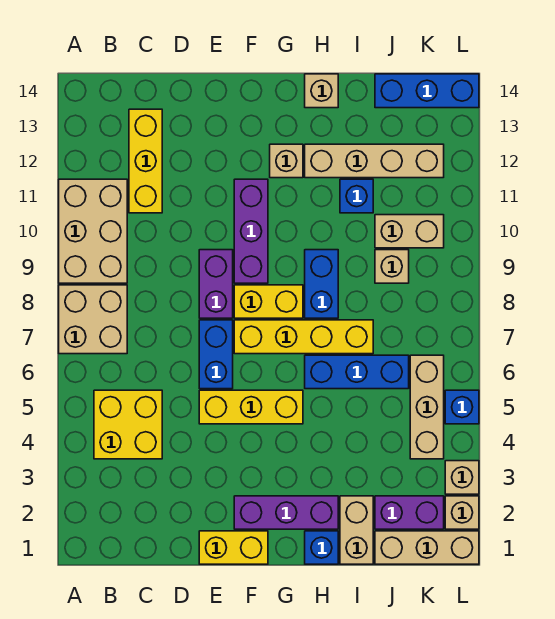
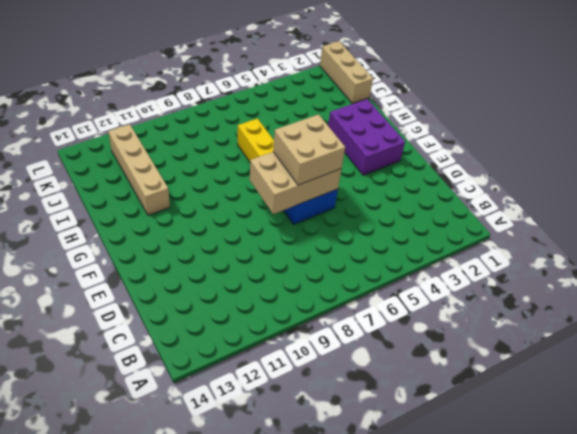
tan brick E6:F8 level 2 -> tan brick A9:B11 level 1
tan brick E6:F7 level 3 -> tan brick A7:B8 level 1
purple brick F2:H3 level 1 -> purple brick F2:H2 level 1
none -> yellow brick B4:C5 level 1
none -> yellow brick C11:C13 level 1
none -> yellow brick E1:F1 level 1

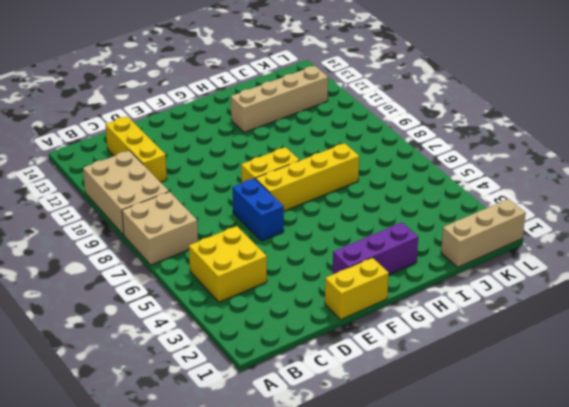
none -> yellow brick E5:G5 level 1
none -> purple brick E8:E9 level 1
none -> purple brick F9:F11 level 1

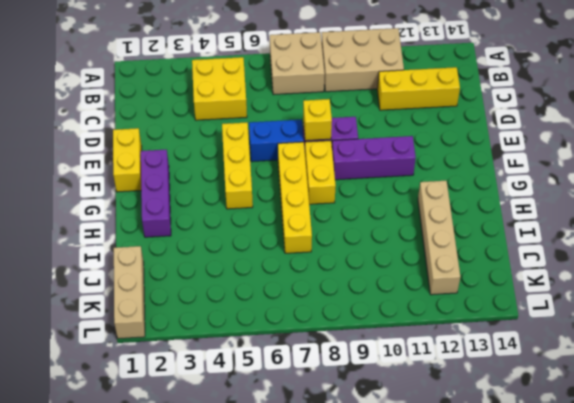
yellow brick E8 level 2 -> none
none -> tan brick G12 level 1
none -> blue brick H1 level 1
none -> blue brick H6:J6 level 1

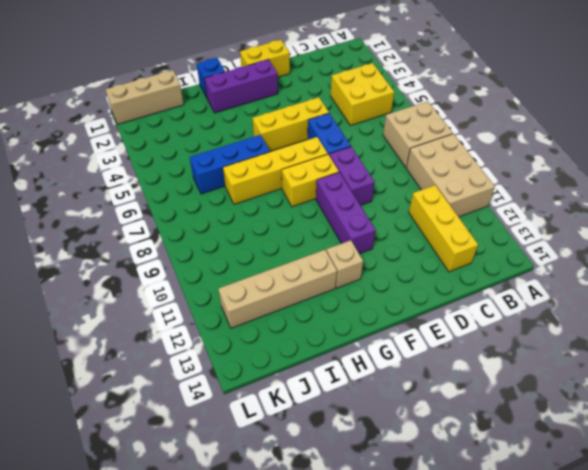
none -> blue brick H8:H9 level 1
none -> tan brick H14 level 1
none -> tan brick I1:I2 level 1

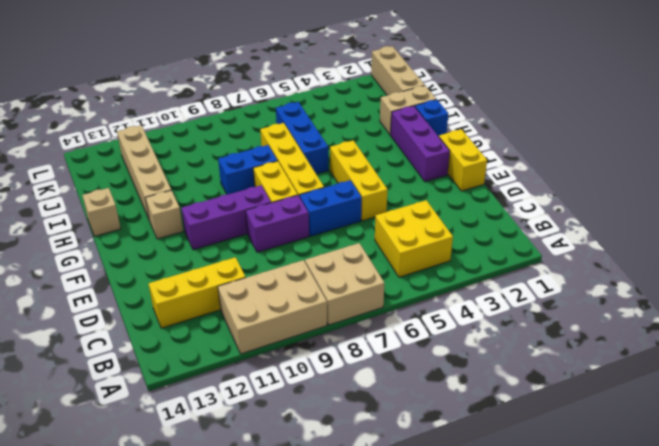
none -> blue brick I11 level 1
none -> purple brick J2:K2 level 1
none -> tan brick J9 level 1

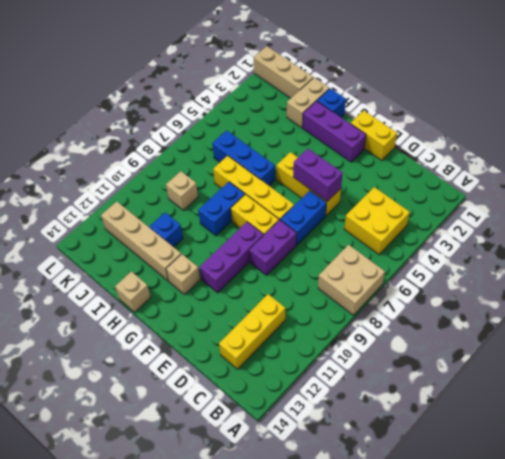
purple brick E5:F5 level 2 -> purple brick J2:K2 level 1
none -> tan brick A9:B11 level 1
none -> tan brick J10:K10 level 1
none -> blue brick J14:L14 level 1

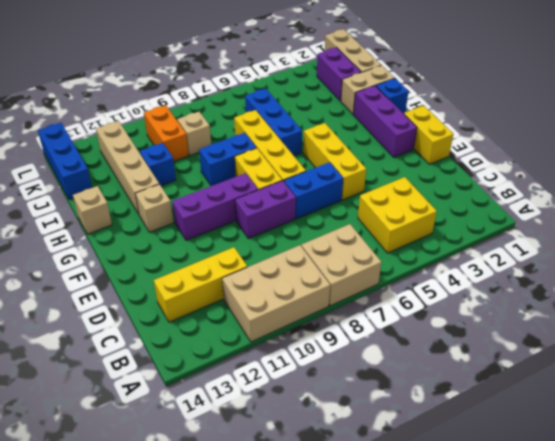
orange brick J10:K10 level 1 -> tan brick J10:K10 level 1
none -> tan brick K4:K6 level 1
none -> tan brick L2 level 1
none -> tan brick L3 level 1

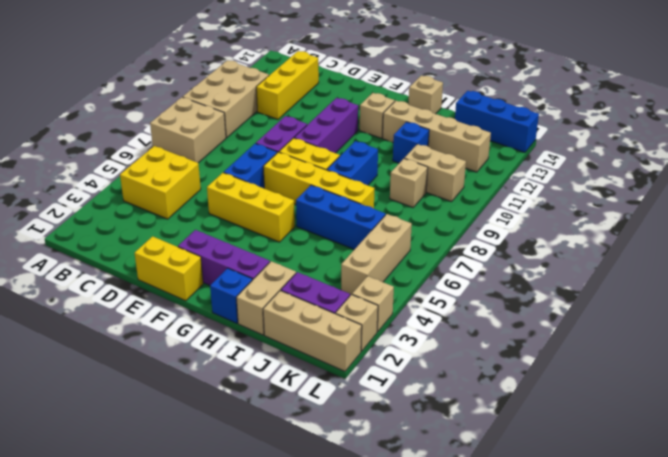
none -> blue brick L5 level 1

